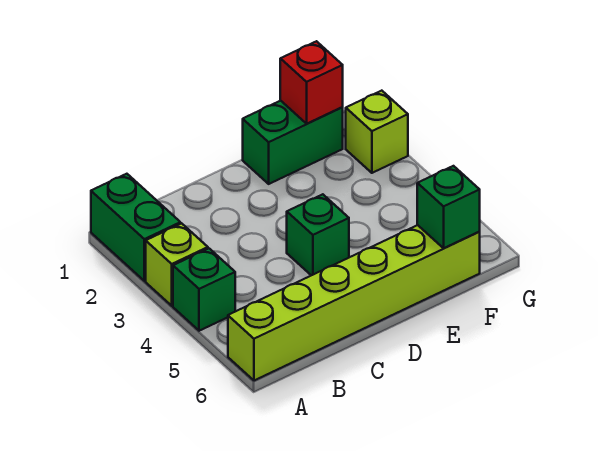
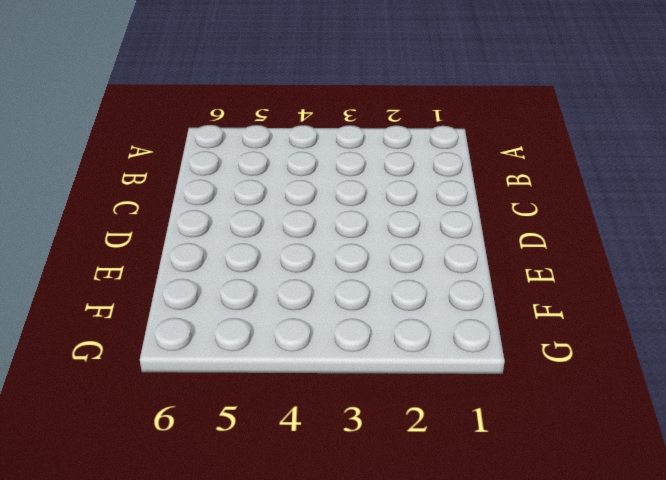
none -> green brick A1:A2 level 1
none -> lime brick A3 level 1

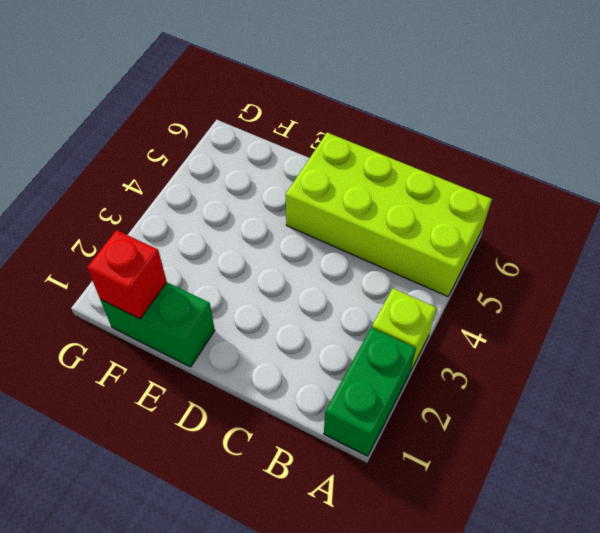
lime brick A5:D6 level 1 -> lime brick A6:F6 level 1
none -> green brick A4 level 1
none -> green brick D4 level 1

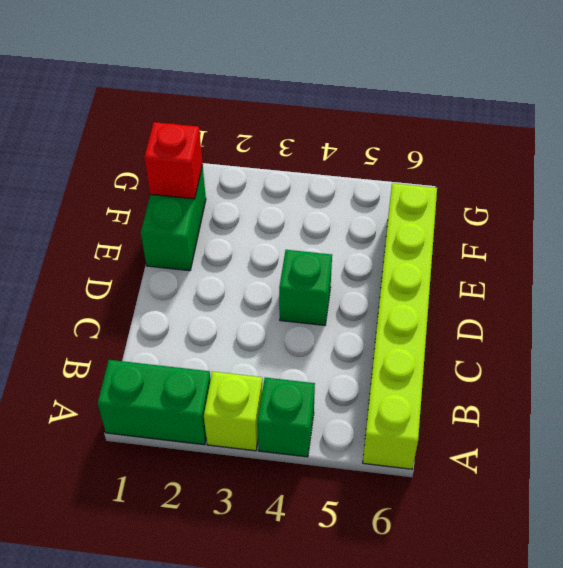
none -> lime brick G2 level 1
none -> green brick F6 level 2

